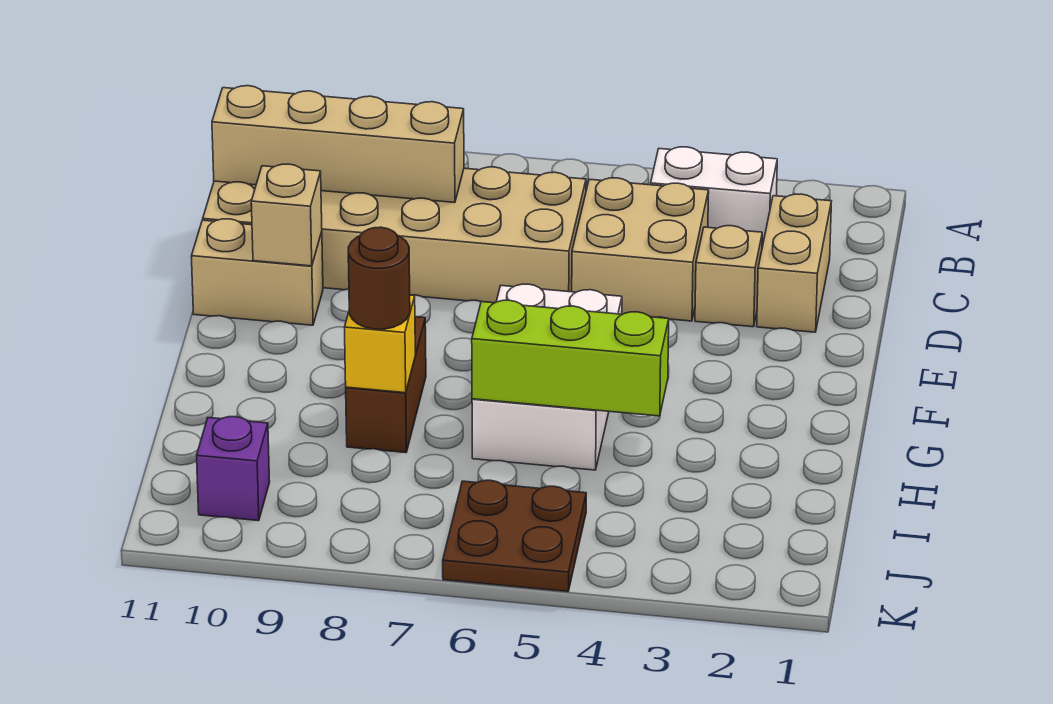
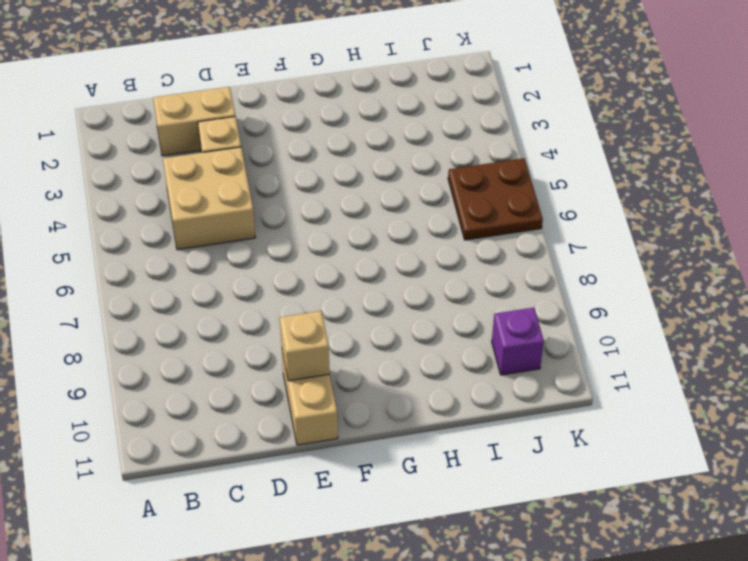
none -> white brick B3:B4 level 1
none -> tan brick C6:D11 level 1
none -> white brick F5:H6 level 1

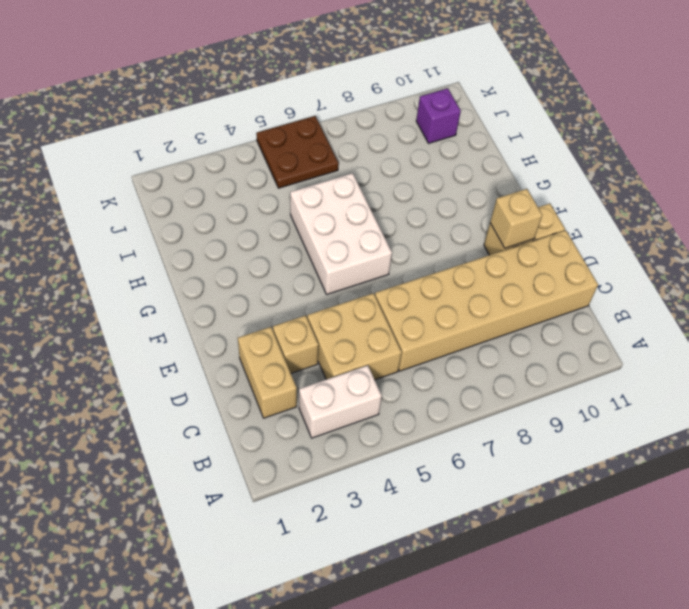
none -> brown brick G8:H8 level 1
none -> tan brick C8:C11 level 2
none -> lime brick H4:H6 level 2

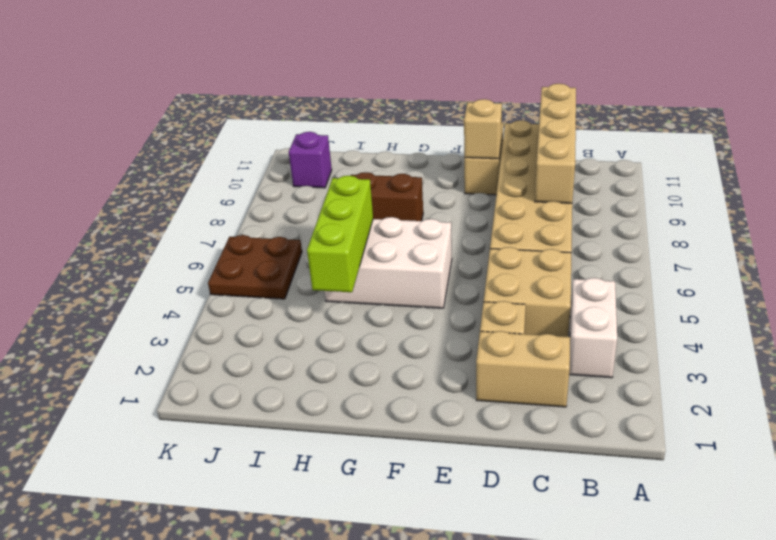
none -> yellow brick H8 level 2
none -> brown round brick H8 level 3

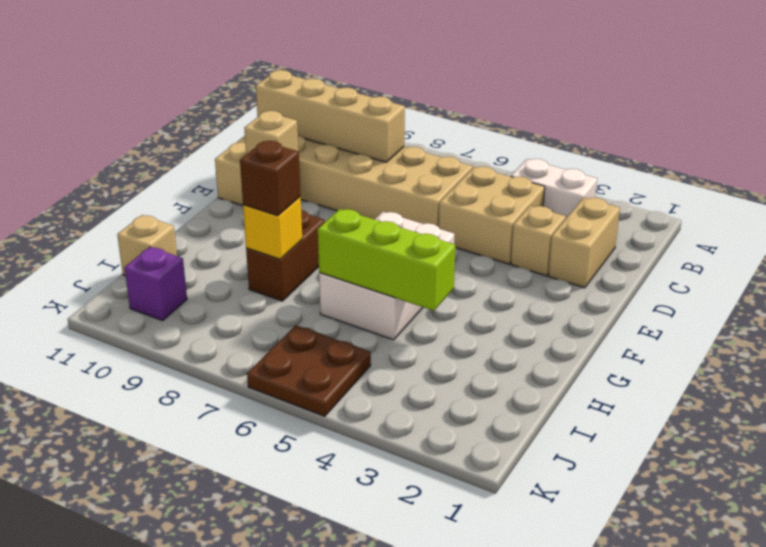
brown brick H8 level 3 -> brown round brick H8 level 3
tan brick I11 level 1 -> none

